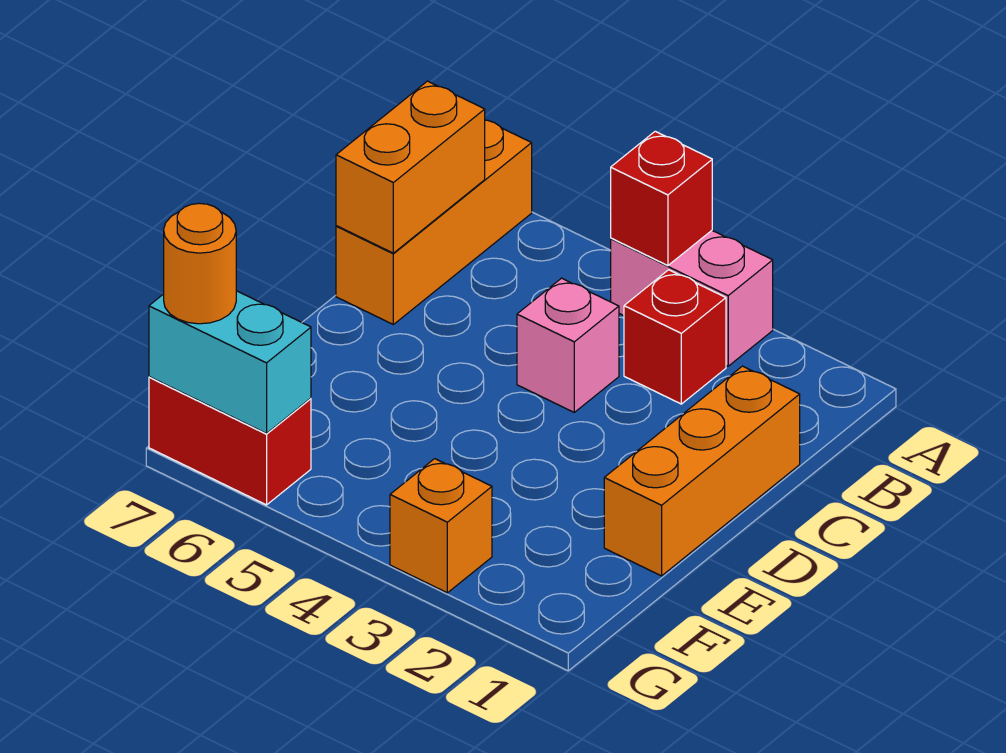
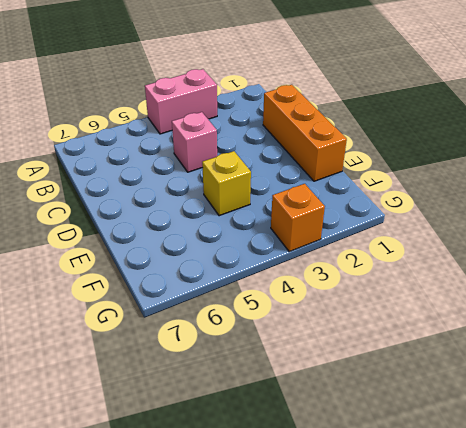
yellow brick E4 level 1 -> none
none -> orange brick A7:C7 level 1
none -> red brick B3 level 1

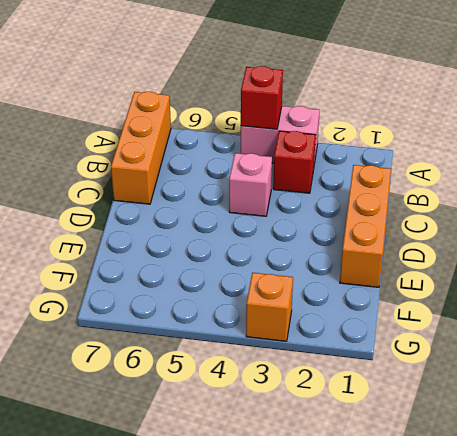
none -> red brick G6:G7 level 1
none -> orange brick B7:C7 level 2

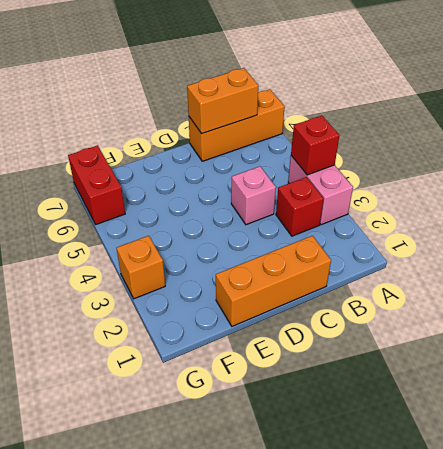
none -> cyan brick G6:G7 level 2
none -> orange round brick G7 level 3

